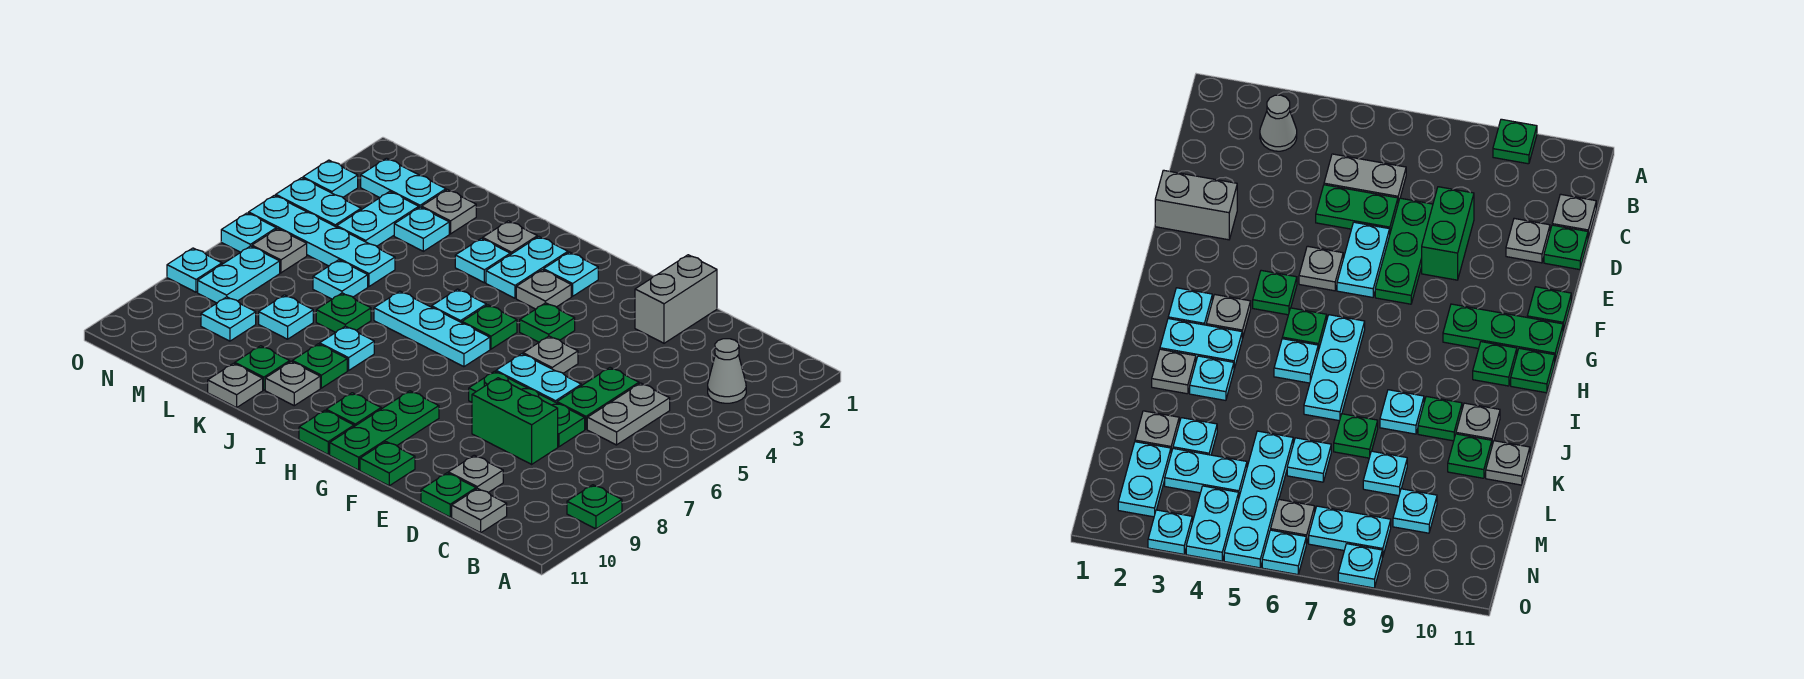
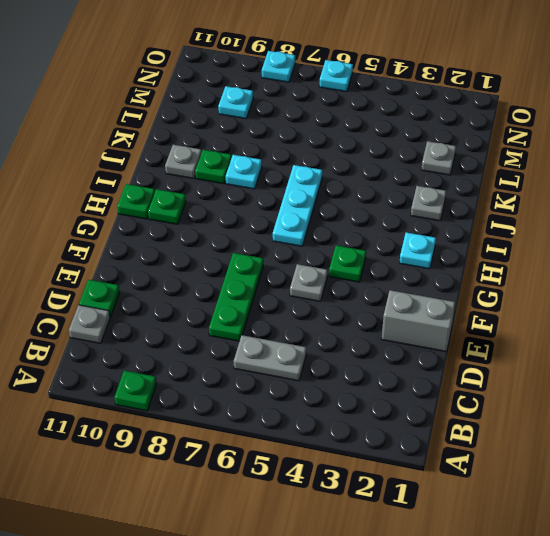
none -> grey cone B3 level 1
none -> green plate D5:D6 level 1
none -> green brick D8:E8 level 1
none -> grey plate D10 level 1

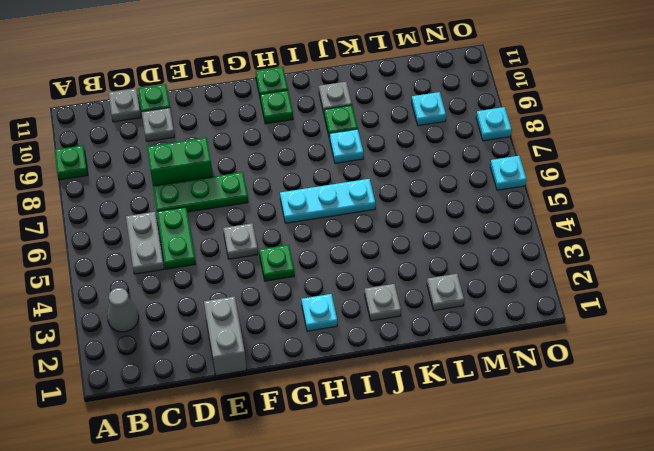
none -> cyan plate E6:F6 level 1
none -> green plate F11 level 1
none -> green plate G9:G11 level 1
none -> grey plate H3 level 1

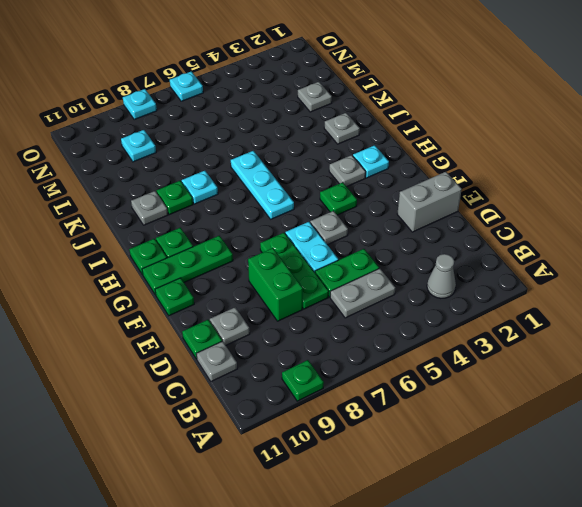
none -> green plate H5 level 1
none -> cyan plate I2:I3 level 1
none -> cyan plate I5 level 1
none -> cyan plate J3 level 1

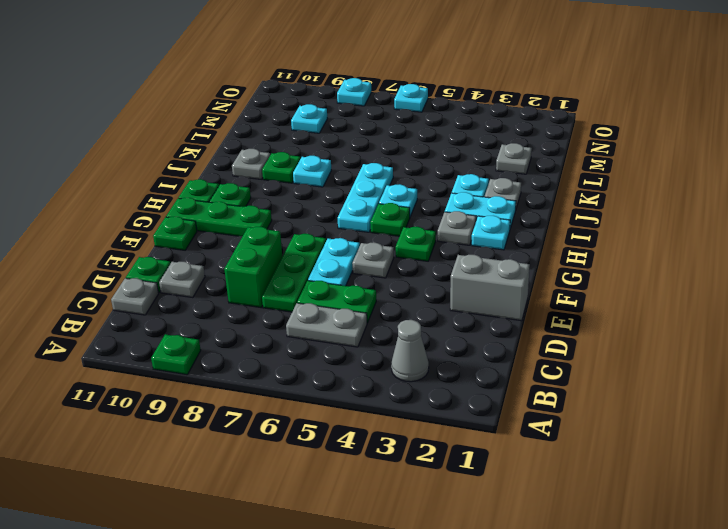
none -> green plate K7 level 1
none -> green plate K10 level 1
none -> grey plate K11 level 1
none -> cyan plate L3 level 1

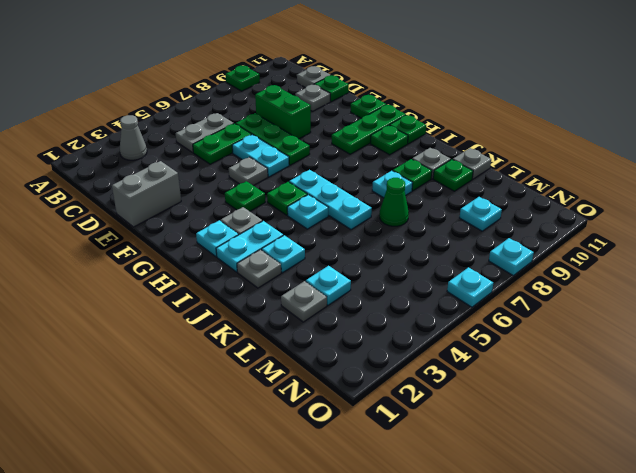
green cone K7 level 1 -> green plate K7 level 1
none -> cyan plate L5:O5 level 1
none -> cyan plate L6 level 1
none -> cyan plate L8 level 1
none -> cyan plate M2:N2 level 1

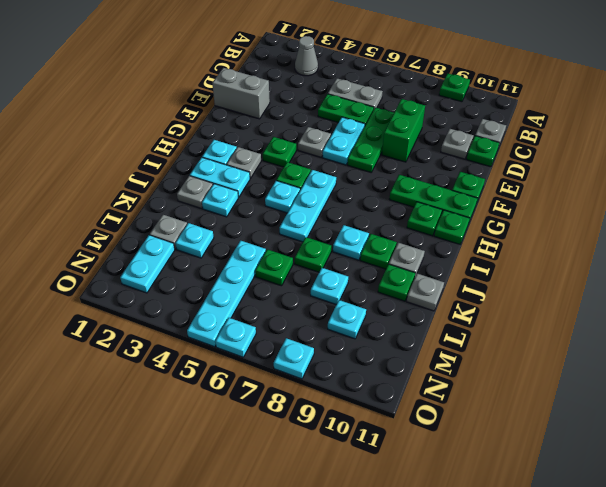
green plate L6 level 1 -> cyan plate L6 level 1
none -> cyan plate M3:M4 level 1
none -> cyan plate N4:O4 level 1
none -> grey plate N6 level 1
none -> cyan plate N7:N8 level 1

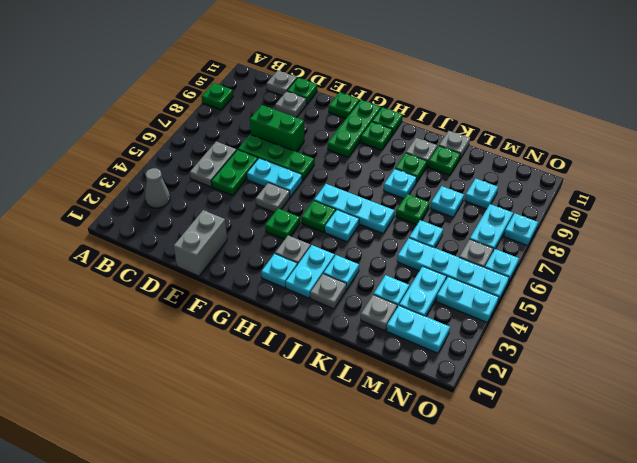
none -> cyan plate O3 level 1

